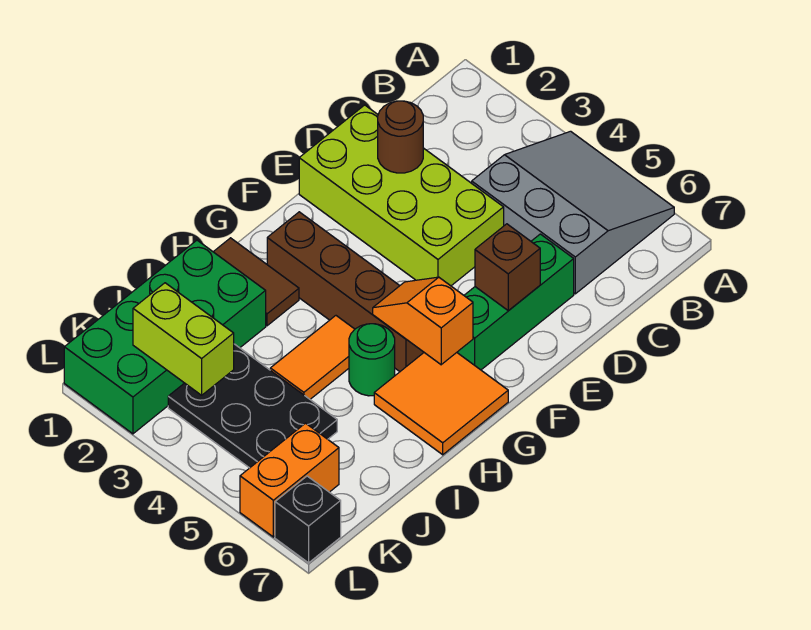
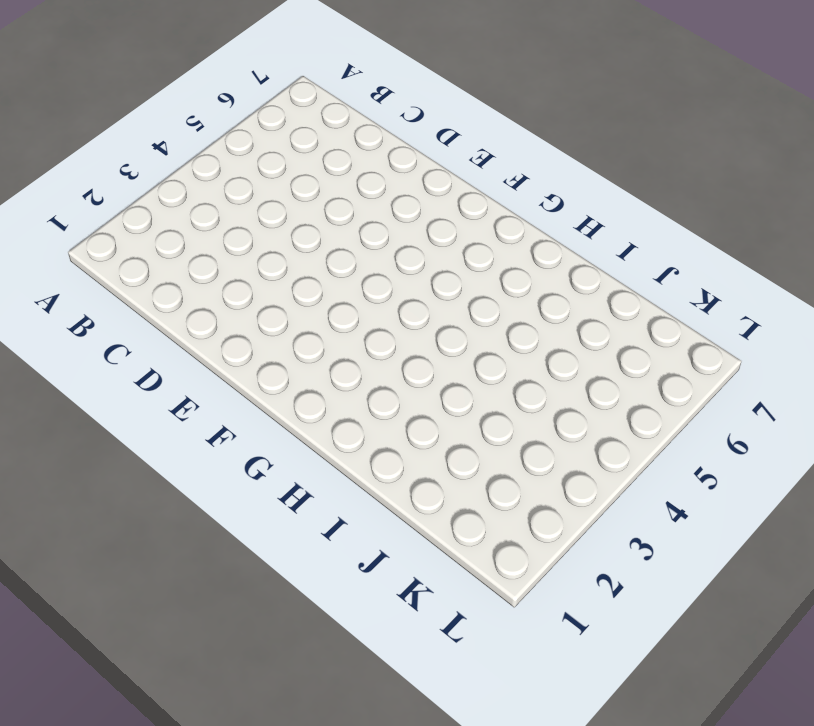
none -> grey slope A4:C6 level 1 top C
none -> lime brick D1:E4 level 1
none -> green brick D6:F6 level 1

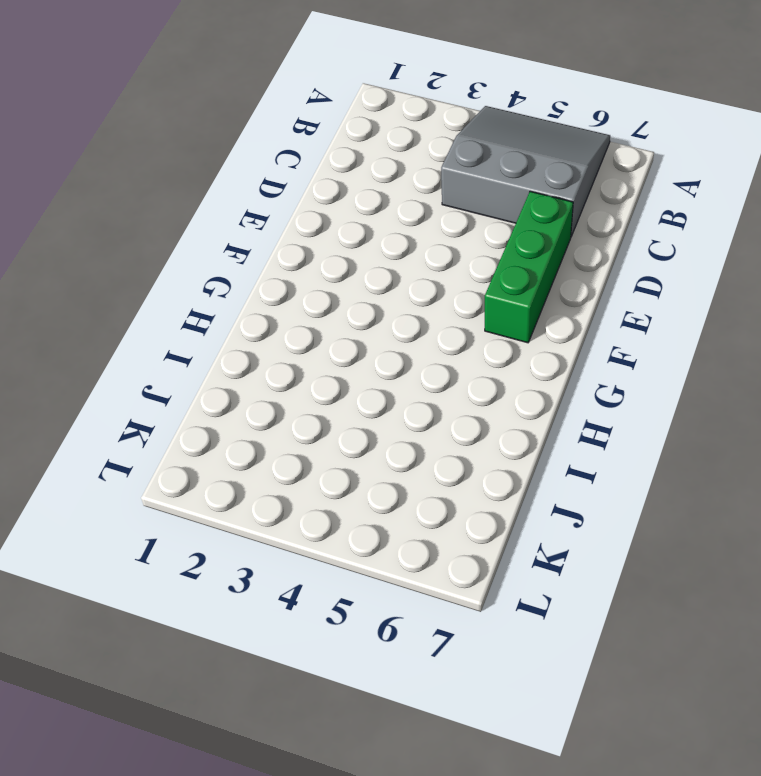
none -> lime brick D1:E4 level 1
none -> brown brick G2:G5 level 1
none -> orange tile G6:H7 level 1

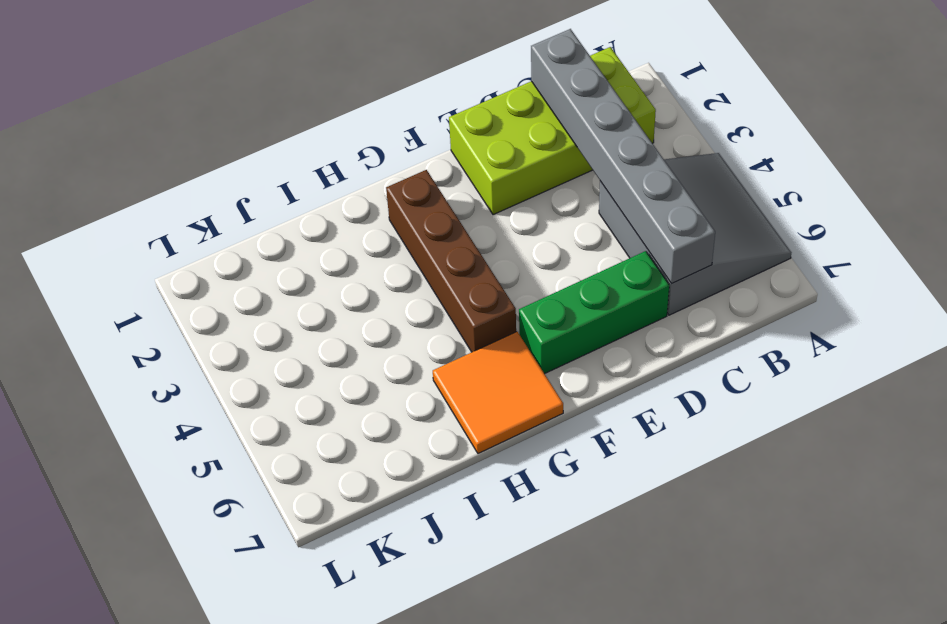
lime brick B1:E2 level 1 -> lime brick D1:E4 level 1
grey brick C1:C6 level 2 -> none
none -> brown tile H1:H2 level 1
none -> orange tile H4:I4 level 1
none -> green round brick H5 level 1

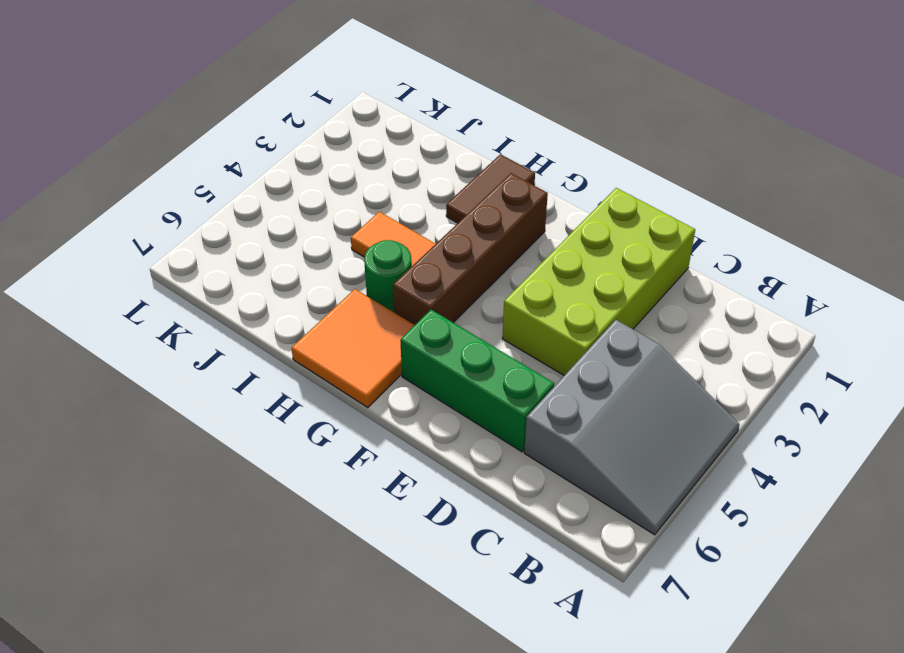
none -> green brick I1:L2 level 1
none -> black plate J3:K5 level 1
none -> orange brick K6:L6 level 1

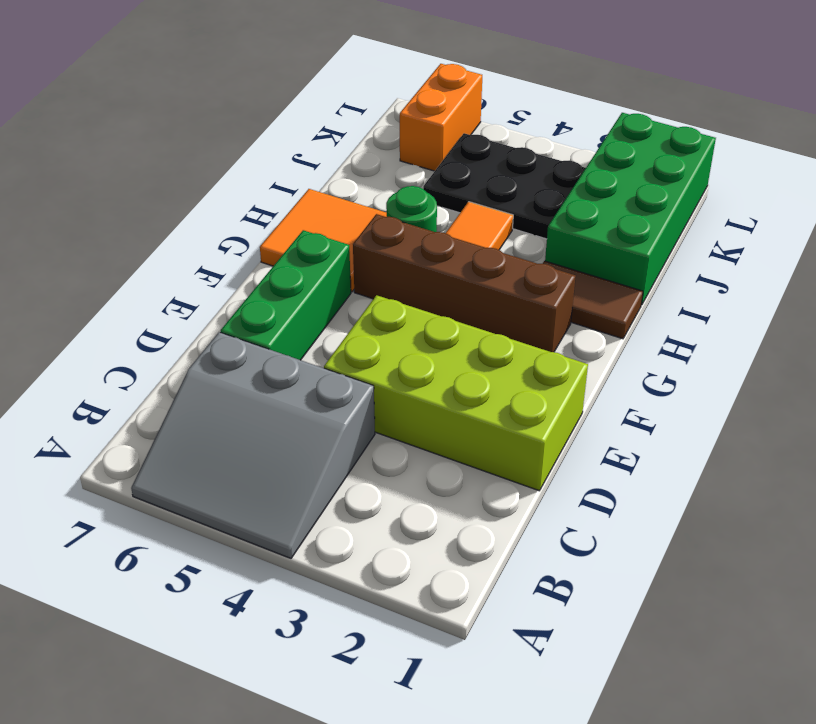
none -> black brick L7 level 1
none -> brown round brick D2 level 2
none -> brown brick E6 level 2

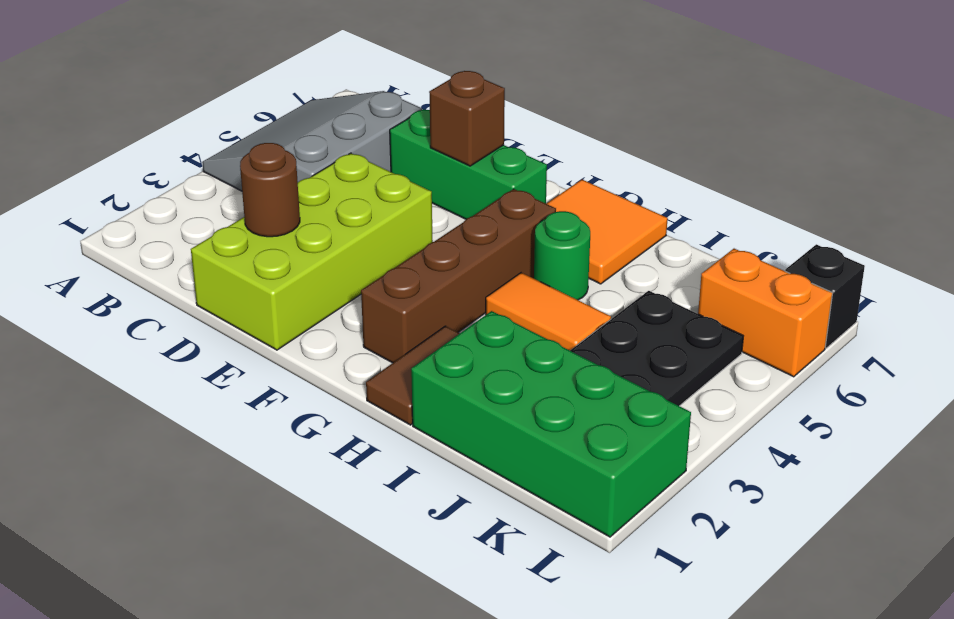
none -> orange slope G5:G6 level 2 top 6
none -> lime brick K2:K3 level 2

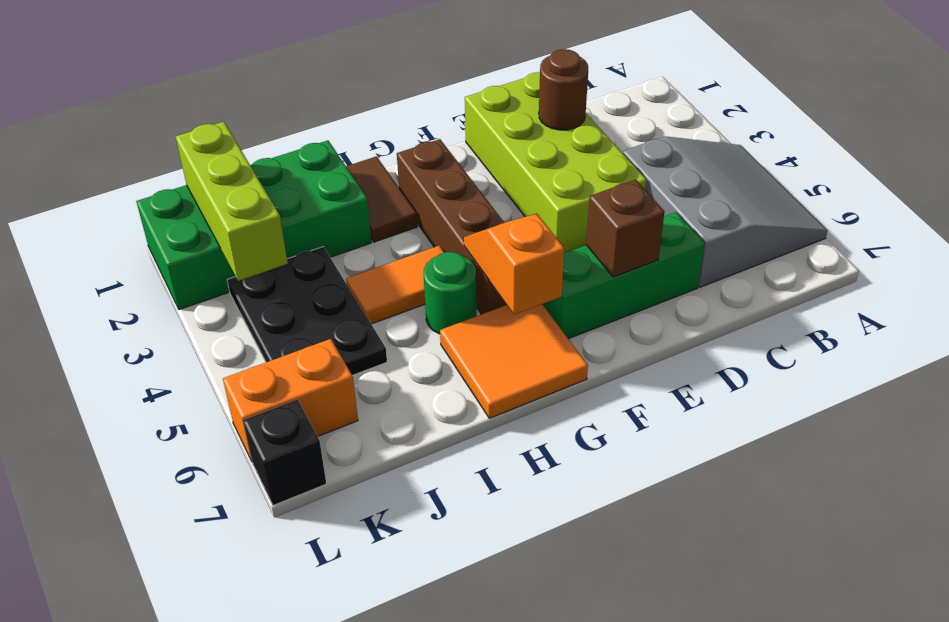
lime brick K1:K3 level 2 -> lime brick K2:K3 level 2

